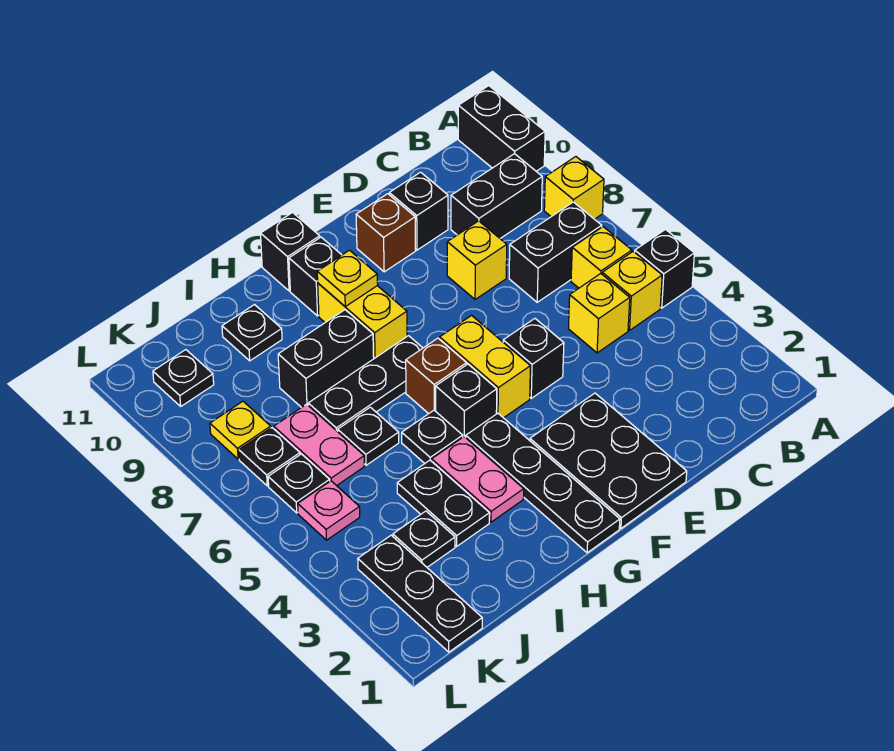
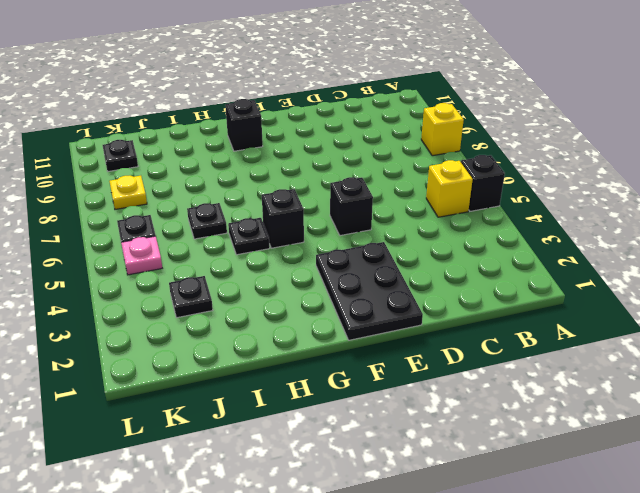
none -> black brick A10:A11 level 1
none -> yellow brick B6 level 1
none -> black brick B7:C7 level 1
none -> black brick B9:C9 level 1

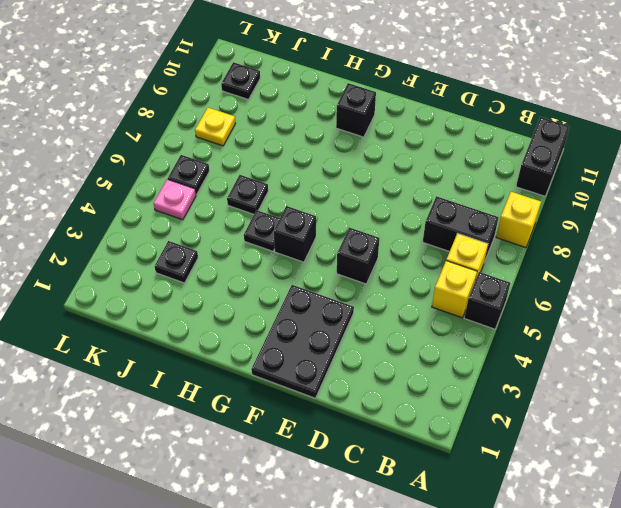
none -> black brick B9:C9 level 1
none -> yellow brick C5 level 1
none -> yellow brick D8 level 1
none -> black brick D10 level 1

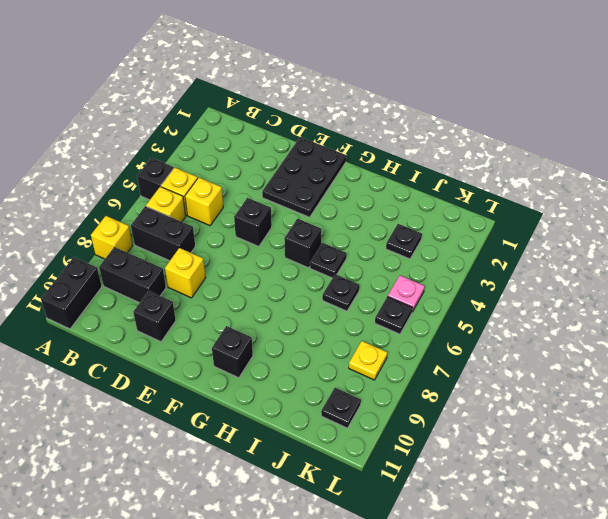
none -> brown brick E10 level 1
none -> yellow brick F5:F6 level 1
none -> black plate G1:G4 level 1
none -> brown brick G6 level 1

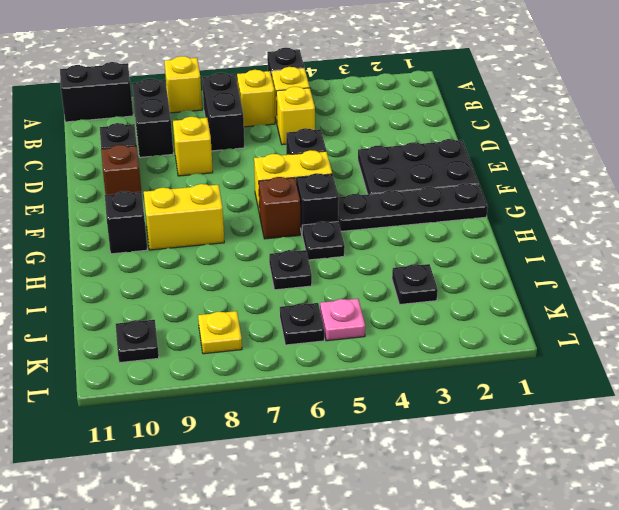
none -> black plate G7:I7 level 1
none -> black brick G11 level 1
none -> pink plate H3:H4 level 1
none -> black brick H8:I8 level 1

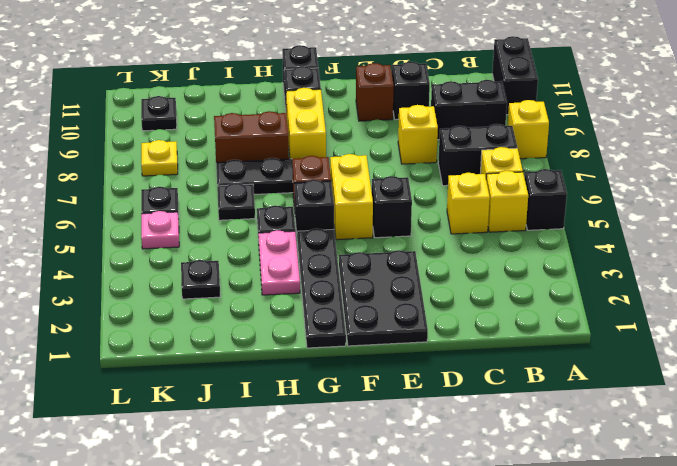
brown brick H8:I8 level 1 -> black brick H8:I8 level 1
none -> black plate I3:I4 level 1
none -> black plate I10 level 1
none -> pink plate J6:J7 level 1
none -> black plate K1:K3 level 1

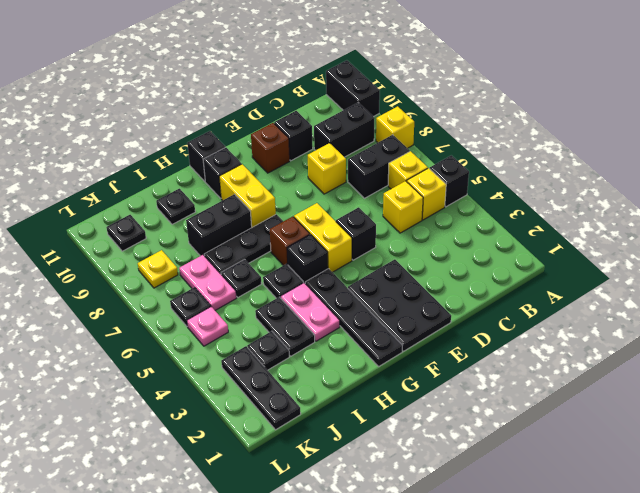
none -> black plate K7 level 1
none -> yellow plate G9 level 2

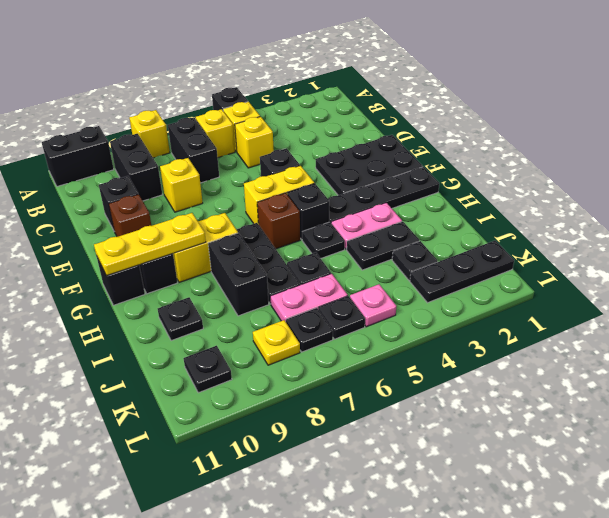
yellow plate G9:G11 level 2 -> yellow plate G9 level 2

